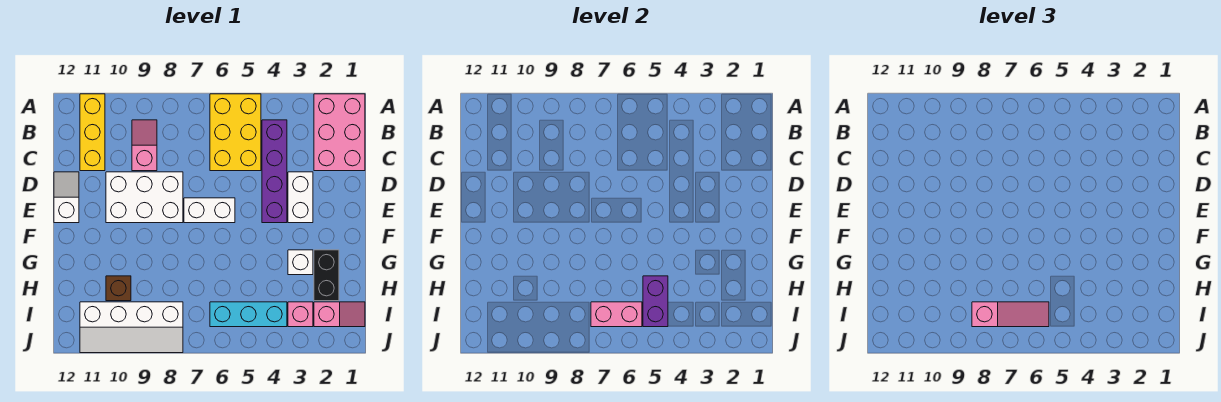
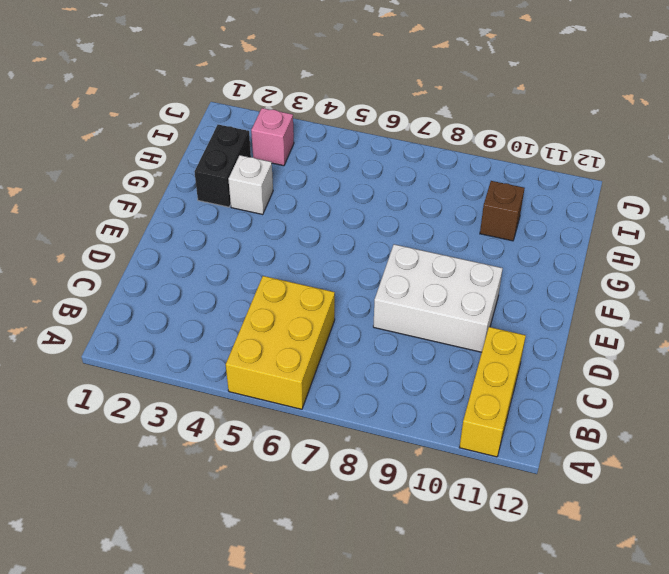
none -> pink brick A1:C2 level 1
none -> purple brick B4:E4 level 1
none -> pink slope B9:C9 level 1 top C

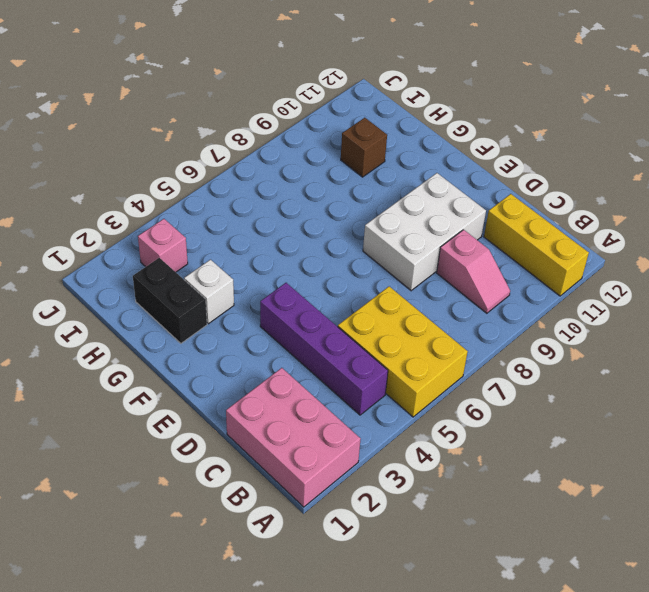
none -> white brick D3:E3 level 1
none -> white slope D12:E12 level 1 top E
none -> white brick E6:E7 level 1

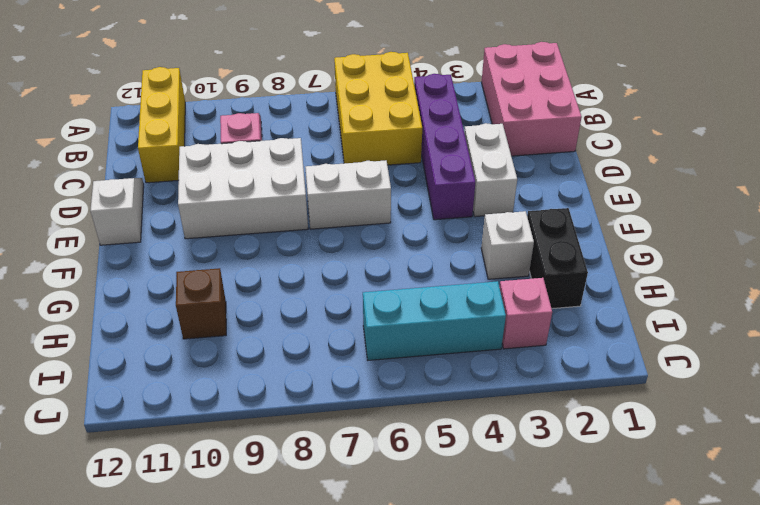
none -> pink slope I1:I2 level 1 top 2
none -> white slope I8:J11 level 1 top I
none -> purple brick H5:I5 level 2

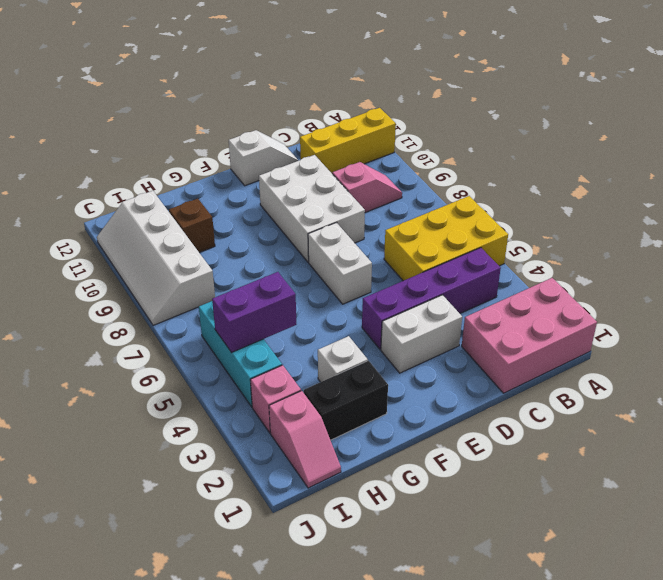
none -> pink brick I6:I7 level 2
none -> pink slope I6:I8 level 3 top 8

